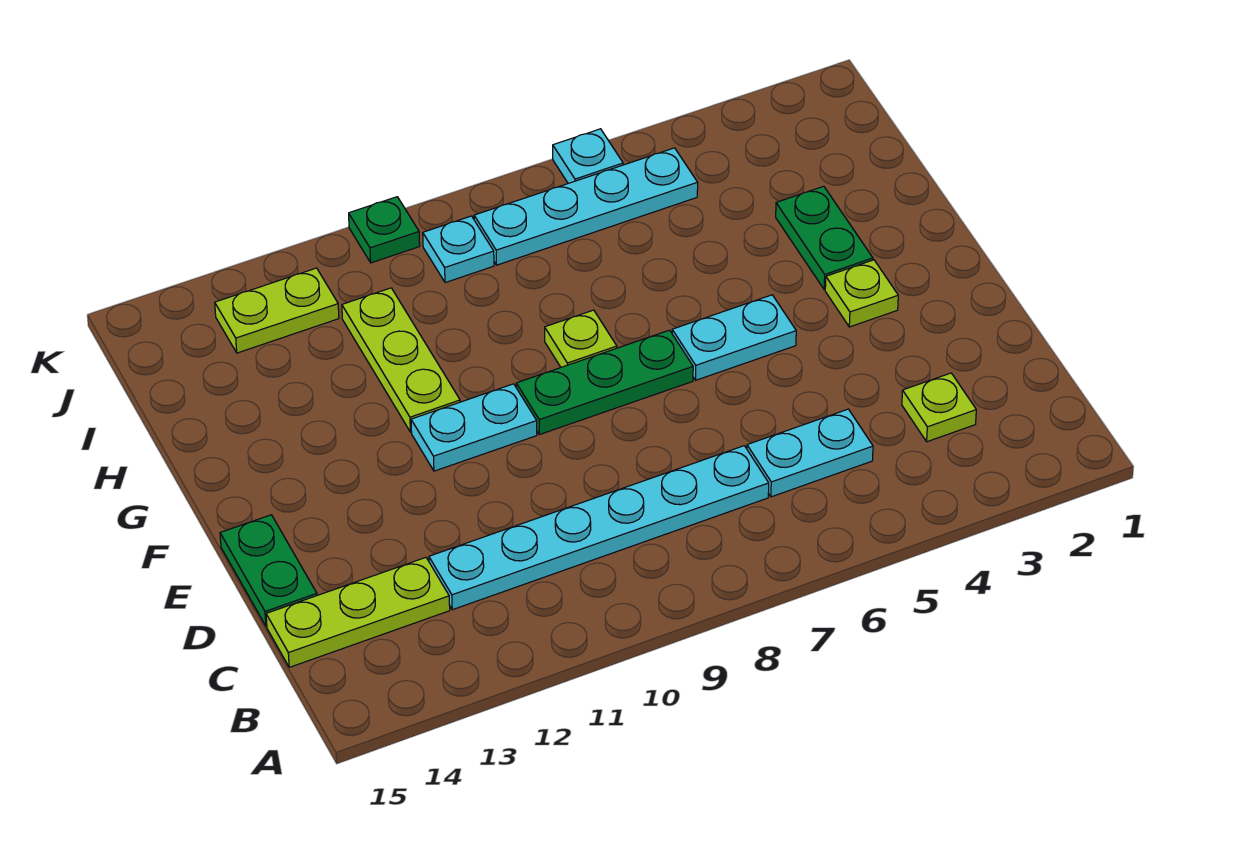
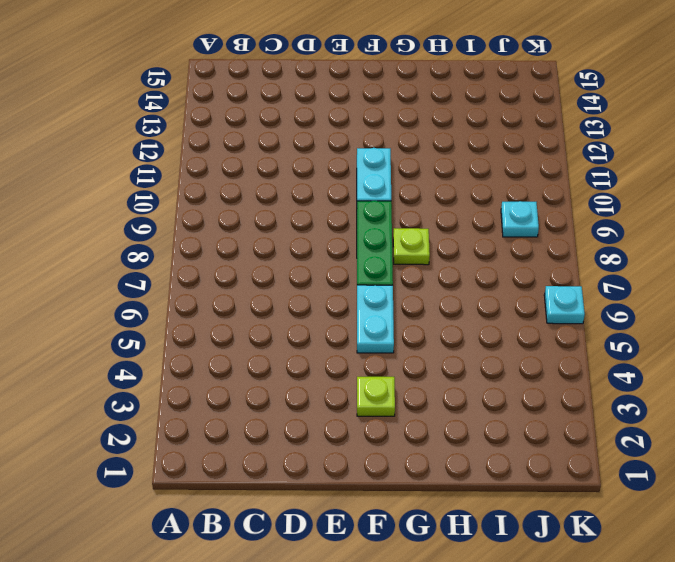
none -> lime plate C3 level 1
none -> cyan plate C5:C6 level 1
none -> cyan plate C7:C12 level 1

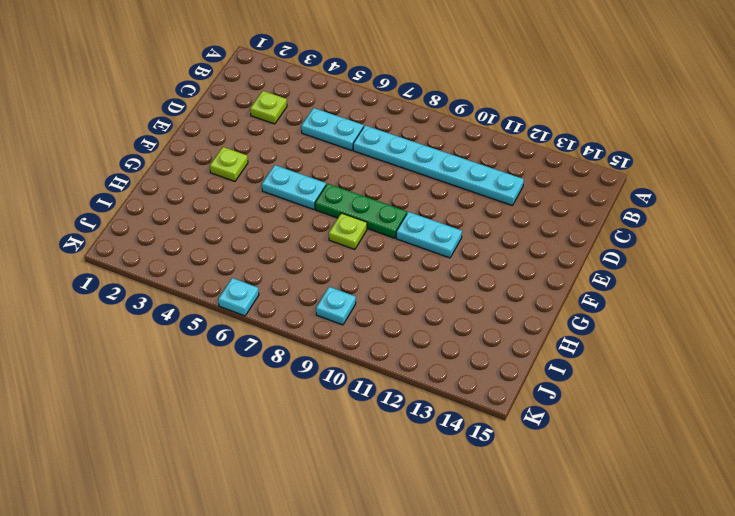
none -> lime plate C13:C15 level 1
none -> green plate D15:E15 level 1
none -> green plate G3:H3 level 1

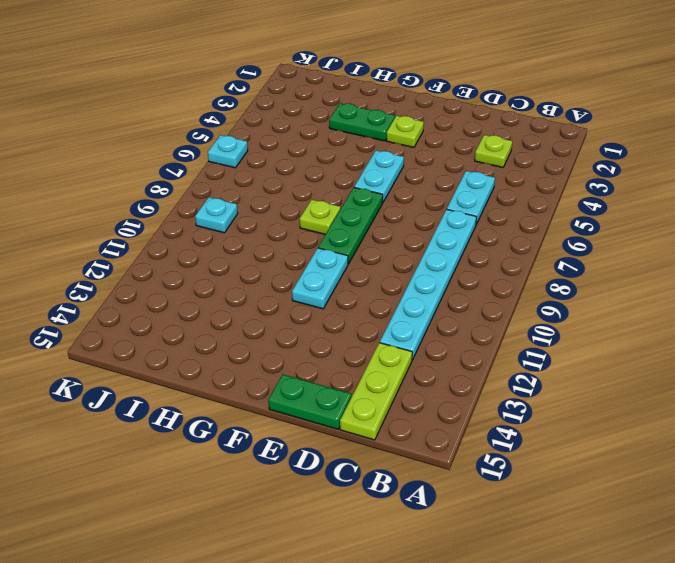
none -> lime plate G11:I11 level 1
none -> cyan plate J5:J8 level 1
none -> lime plate J12:J13 level 1

